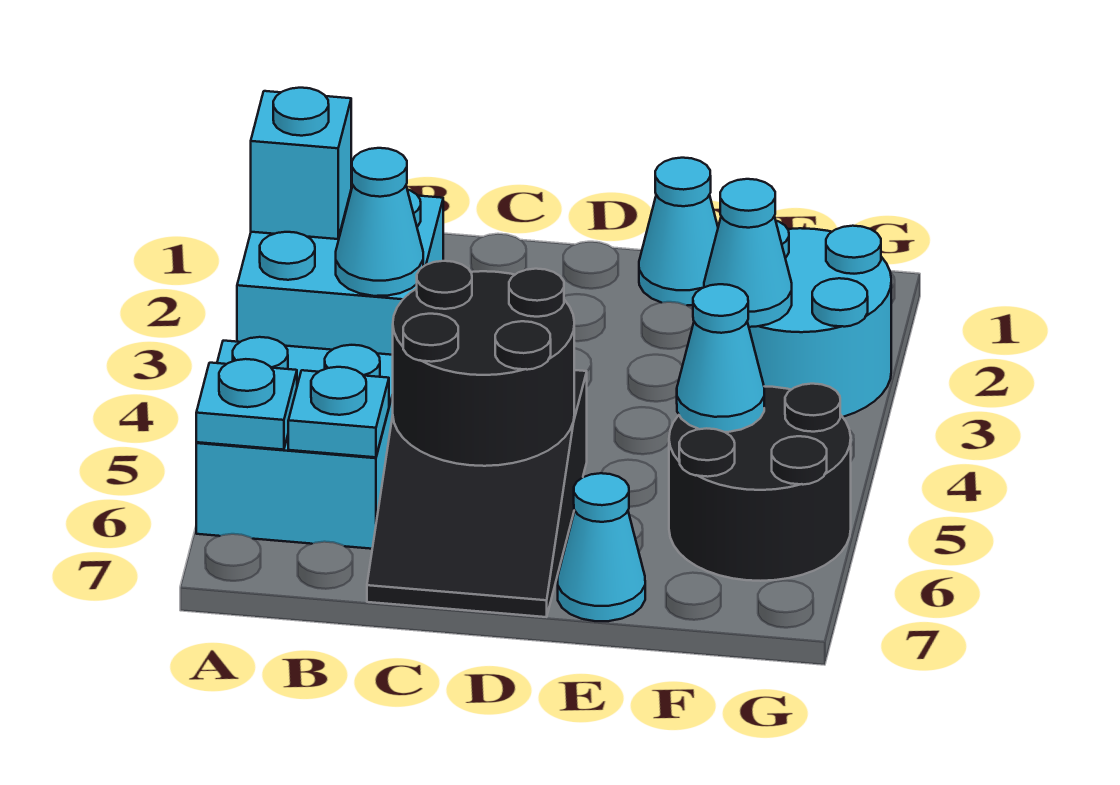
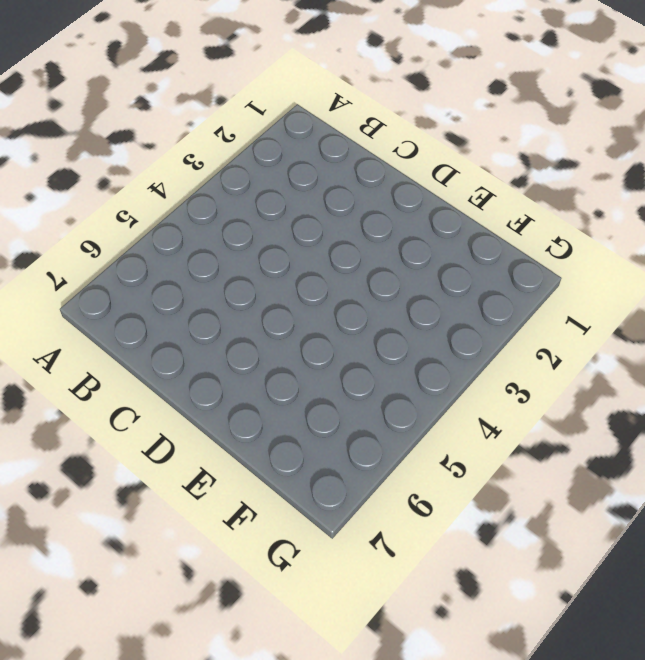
none -> cyan brick A2:B3 level 1
none -> cyan brick A5:B6 level 1
none -> black slope C5:D7 level 1 top 5

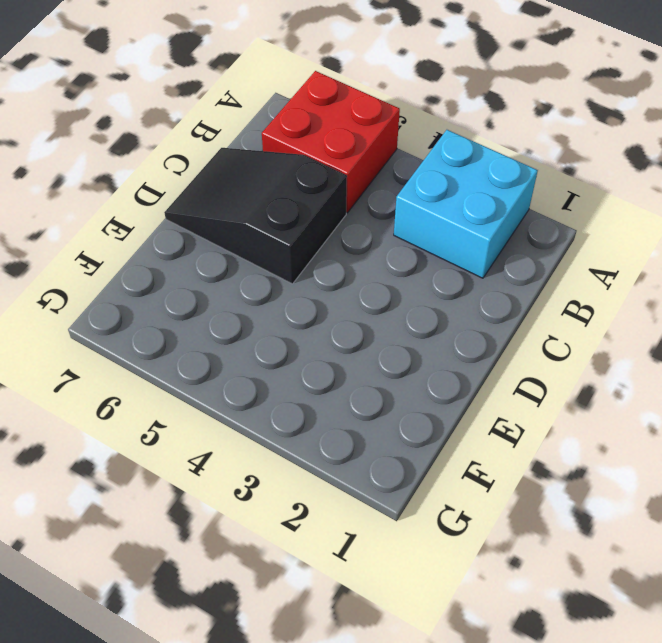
red brick A5:B6 level 1 -> cyan brick A5:B6 level 1
none -> cyan cone E1 level 1
none -> cyan cone E7 level 1
none -> cyan round brick F2:G3 level 1

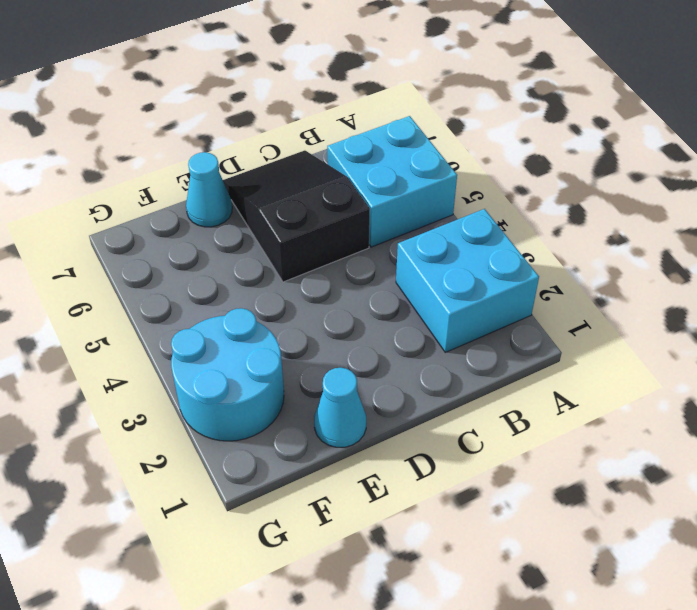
none -> black round brick F5:G6 level 1
none -> cyan brick A2 level 2
none -> cyan plate A6 level 2

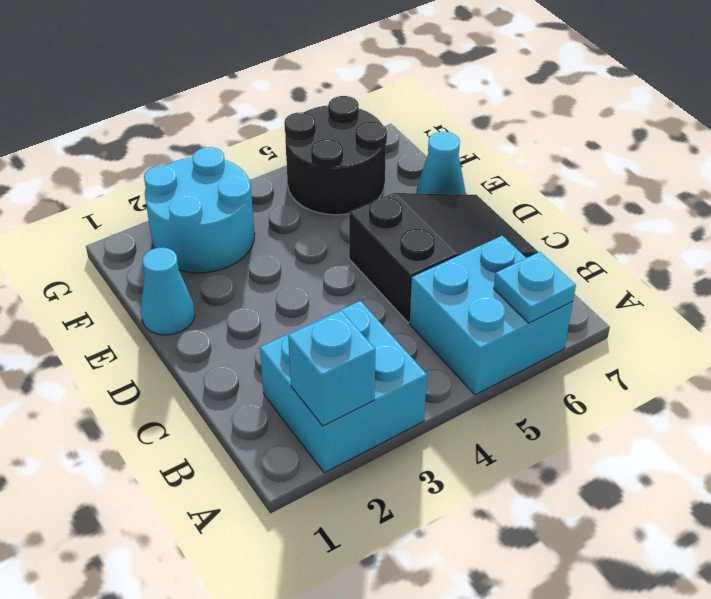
none -> cyan cone B3 level 2
none -> cyan plate B6 level 2
none -> black round brick C5:D6 level 2

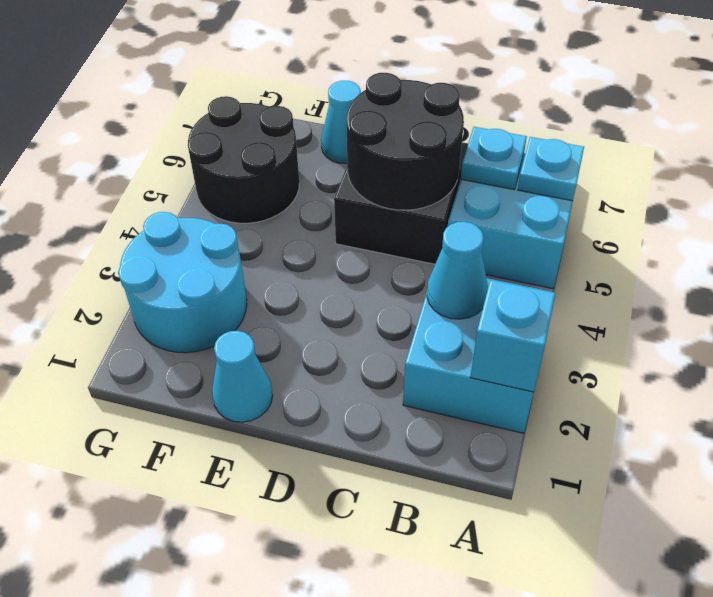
none -> cyan cone F3 level 2
none -> cyan cone F5 level 2

